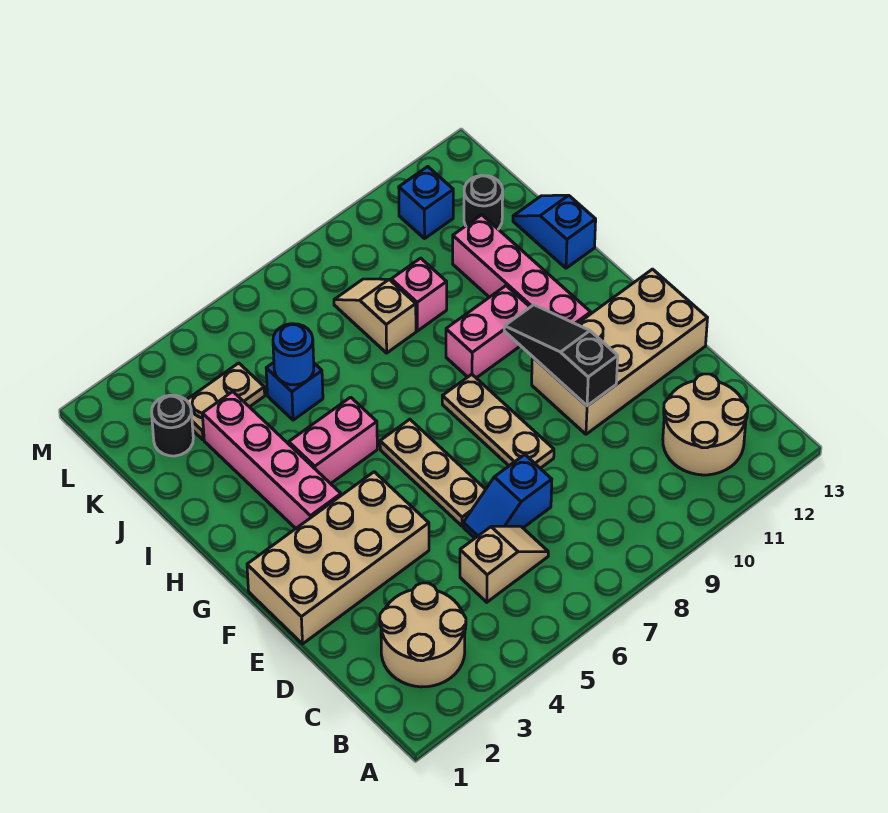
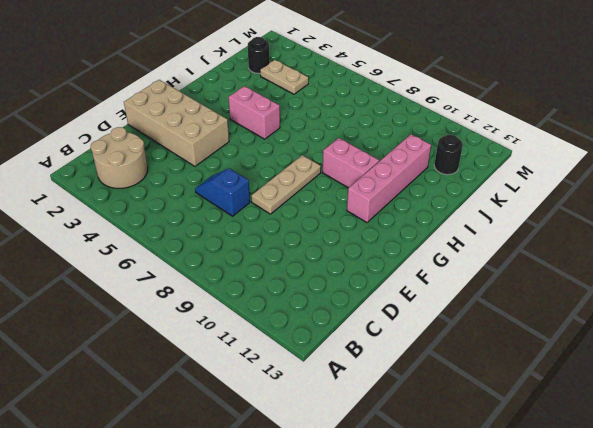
none -> tan round brick B11:C12 level 1
none -> tan slope C5:C6 level 1 top 5
none -> tan plate E6:G6 level 1

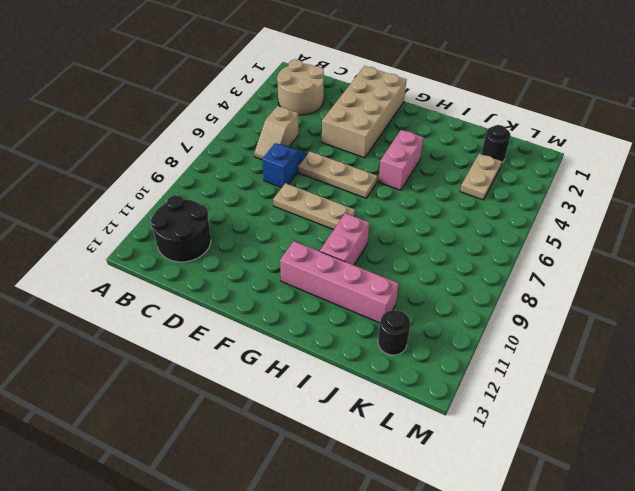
black round brick B11:C12 level 1 -> tan round brick B11:C12 level 1
none -> tan brick E10:F13 level 1
none -> pink brick G3:J3 level 1
none -> blue slope I13:J13 level 1 top I

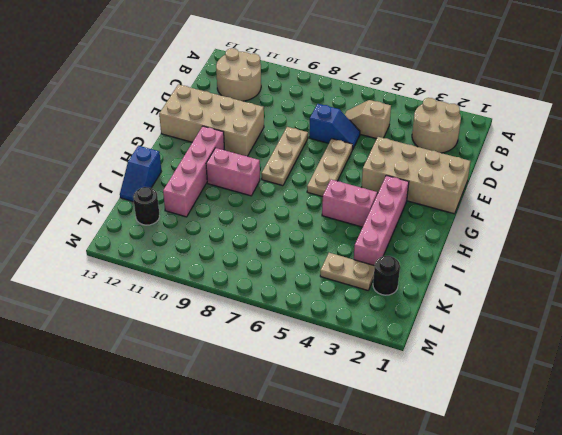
none -> blue brick J5 level 1
none -> tan slope J8:K8 level 1 top J
none -> pink brick J9 level 1

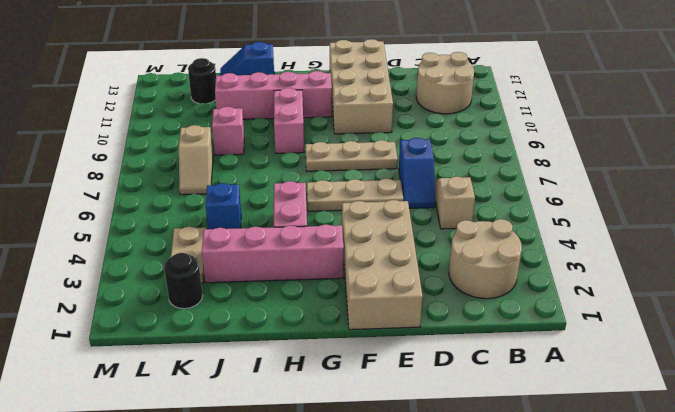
tan slope K7:K8 level 1 top 8 -> tan slope J8:K8 level 1 top J
none -> blue brick L11 level 1
none -> black slope E10:G10 level 2 top E
none -> blue round brick J5 level 2

